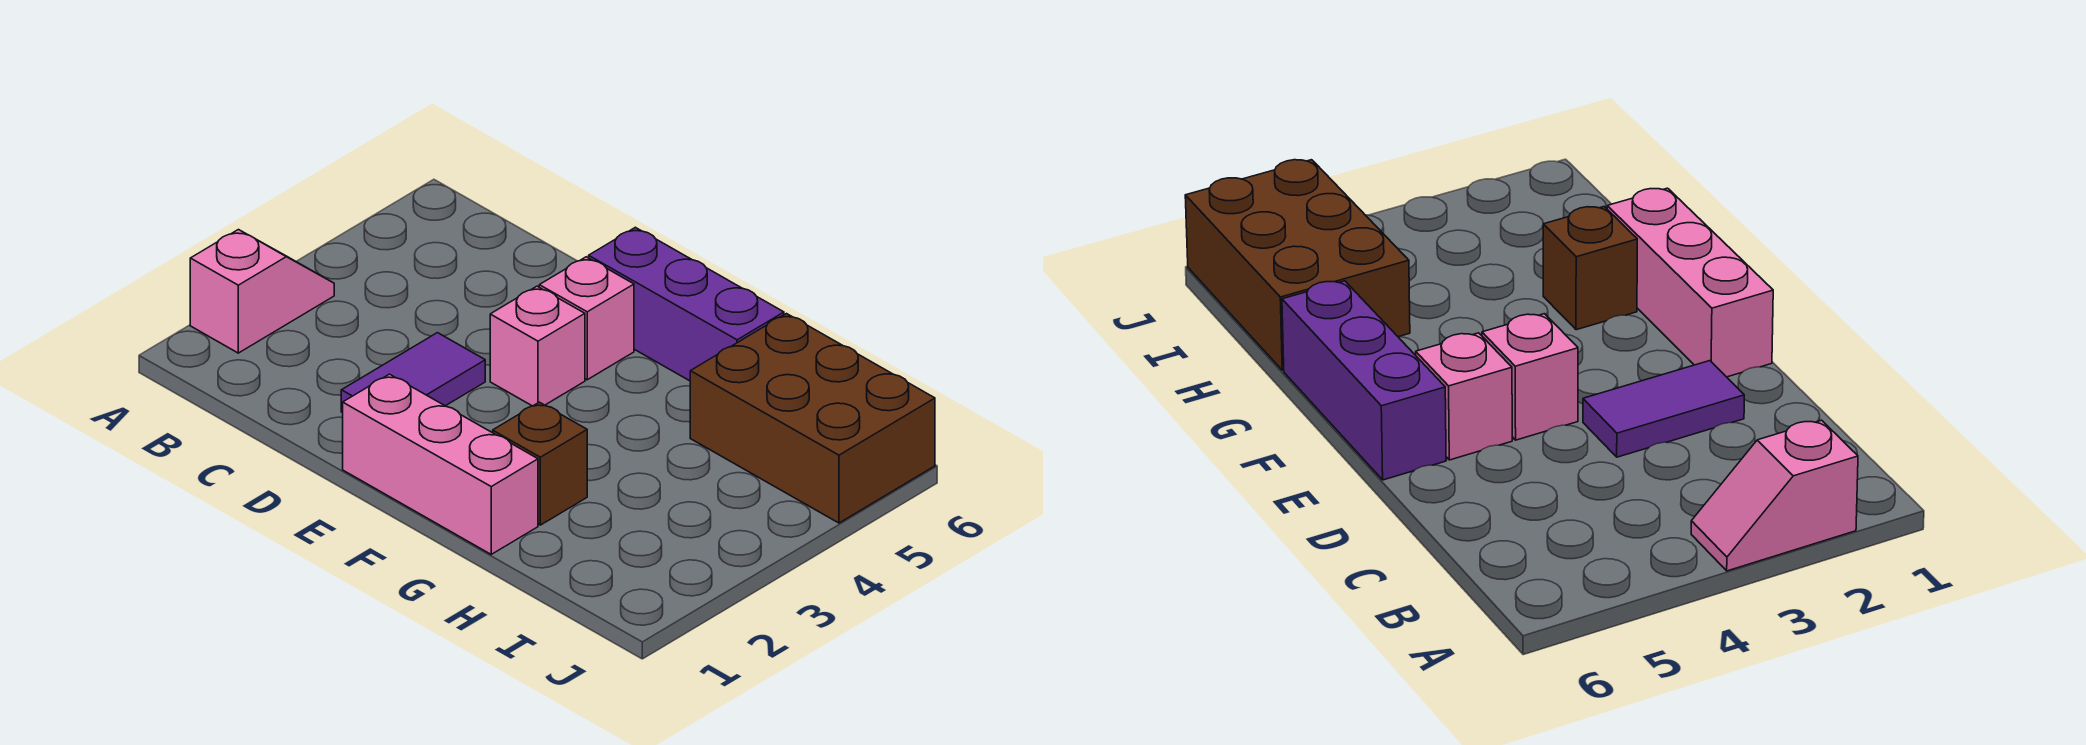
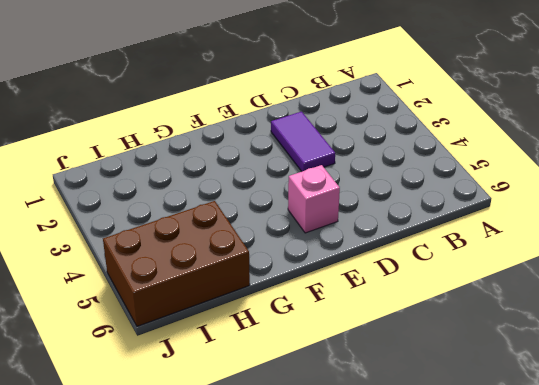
none -> pink slope A2:A3 level 1 top 2
none -> pink brick E1:G1 level 1

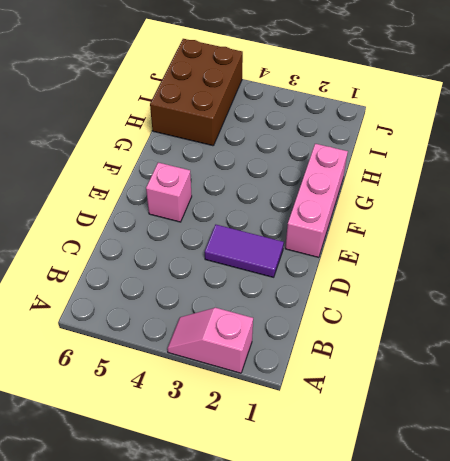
none -> pink brick E4 level 1
none -> purple brick E6:G6 level 1

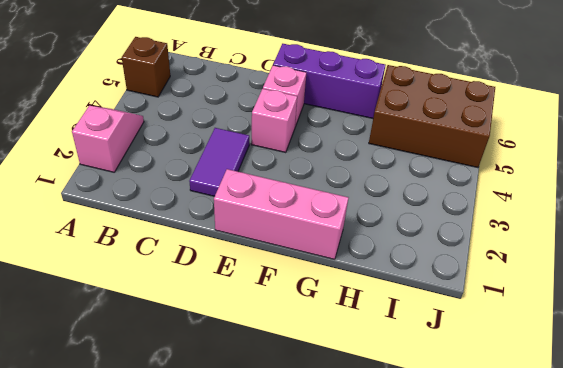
brown brick A5 level 1 -> brown brick G2 level 1

